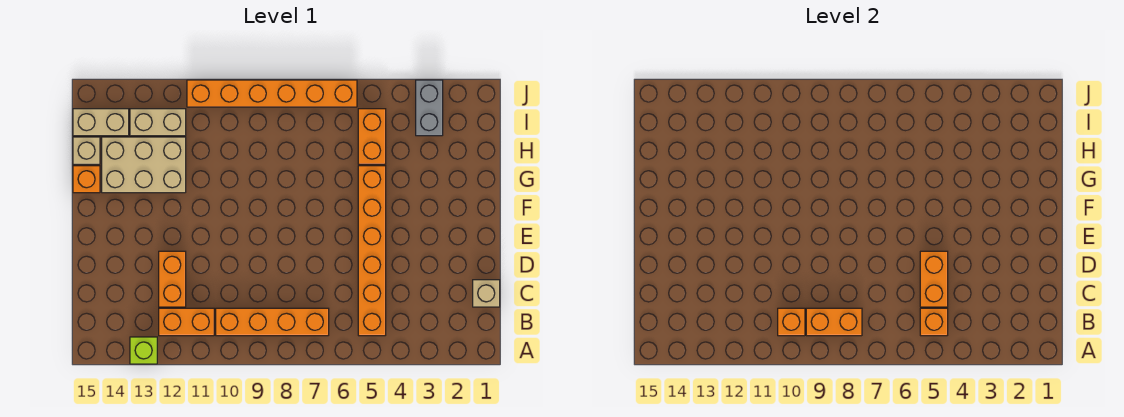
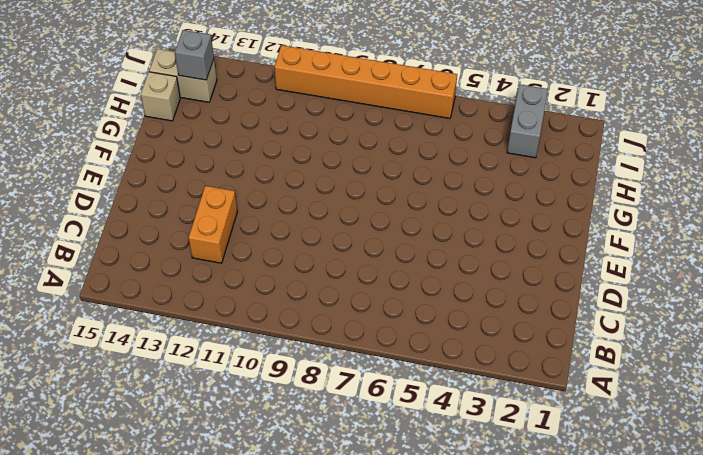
grey brick I14 level 2 -> none
none -> lime brick A13 level 1
none -> orange brick B5:G5 level 1
none -> orange brick B7:B10 level 1

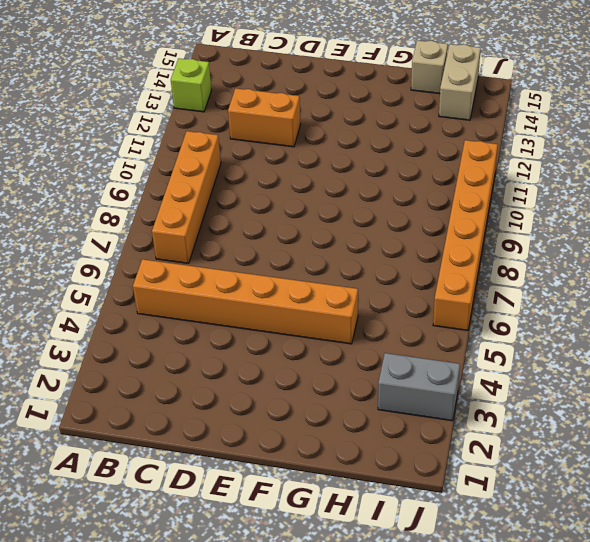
none -> orange brick B11:B12 level 1
none -> tan brick C1 level 1
none -> tan brick G12:H14 level 1

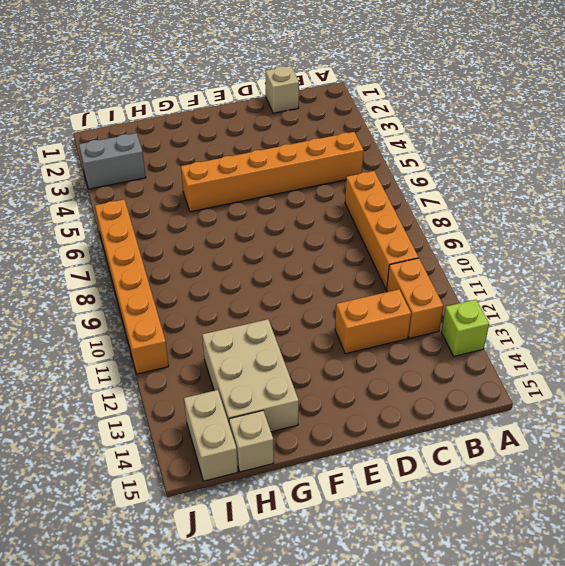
none -> orange brick G15 level 1
none -> orange brick H5:I5 level 1
none -> tan brick I12:I13 level 1

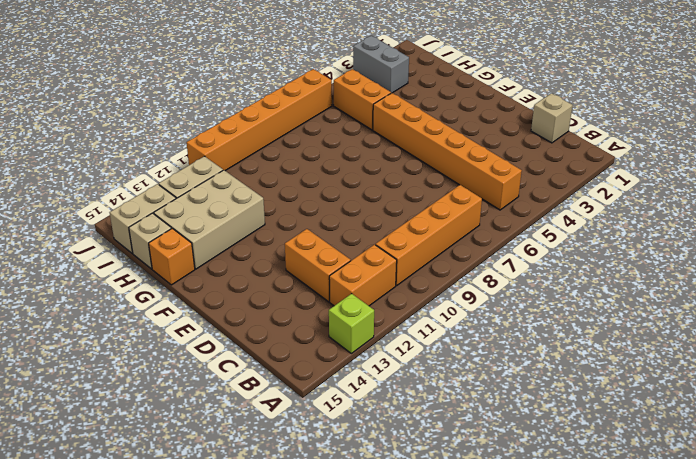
none -> orange brick B5 level 2
none -> orange brick B8:B9 level 2
none -> orange brick B10 level 2

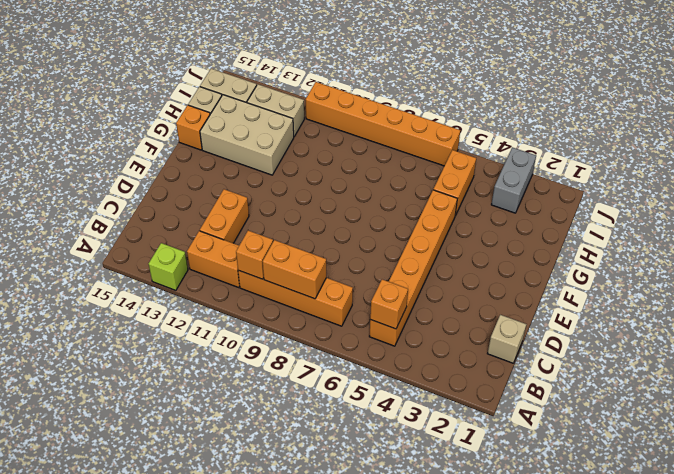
none -> orange brick C5:D5 level 2

